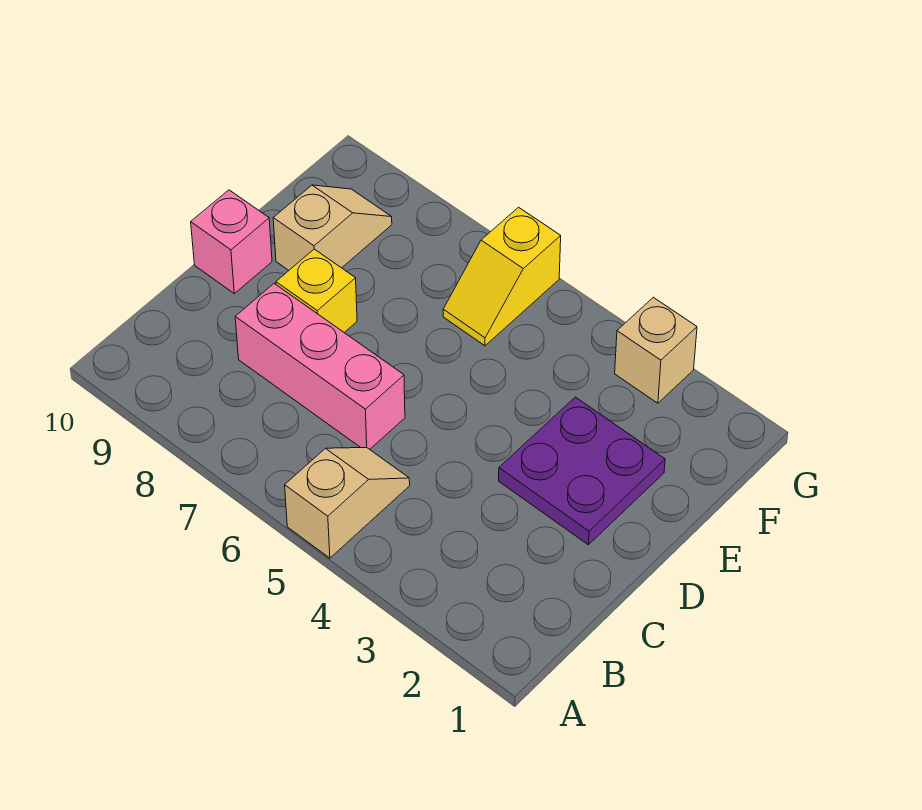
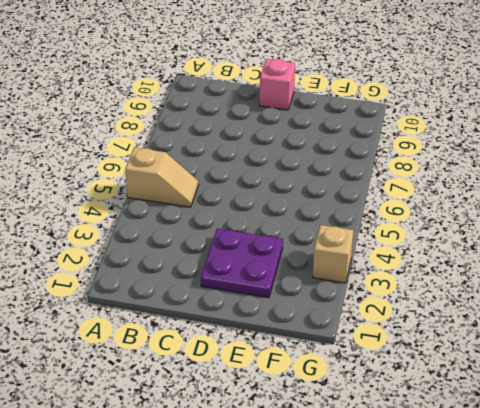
none -> pink brick C6:C8 level 1
none -> yellow brick D8 level 1

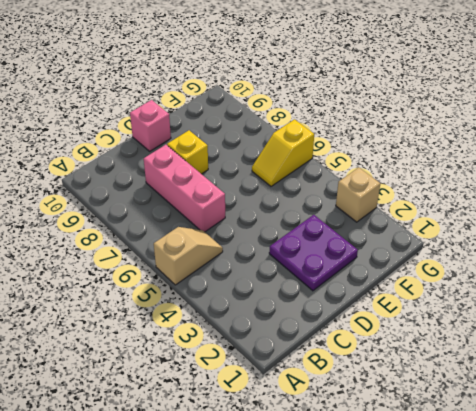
none -> tan slope E9:F9 level 1 top E

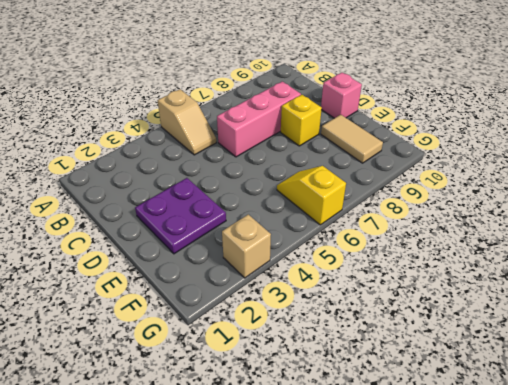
tan tile E9:F9 level 1 -> tan slope E9:F9 level 1 top E

